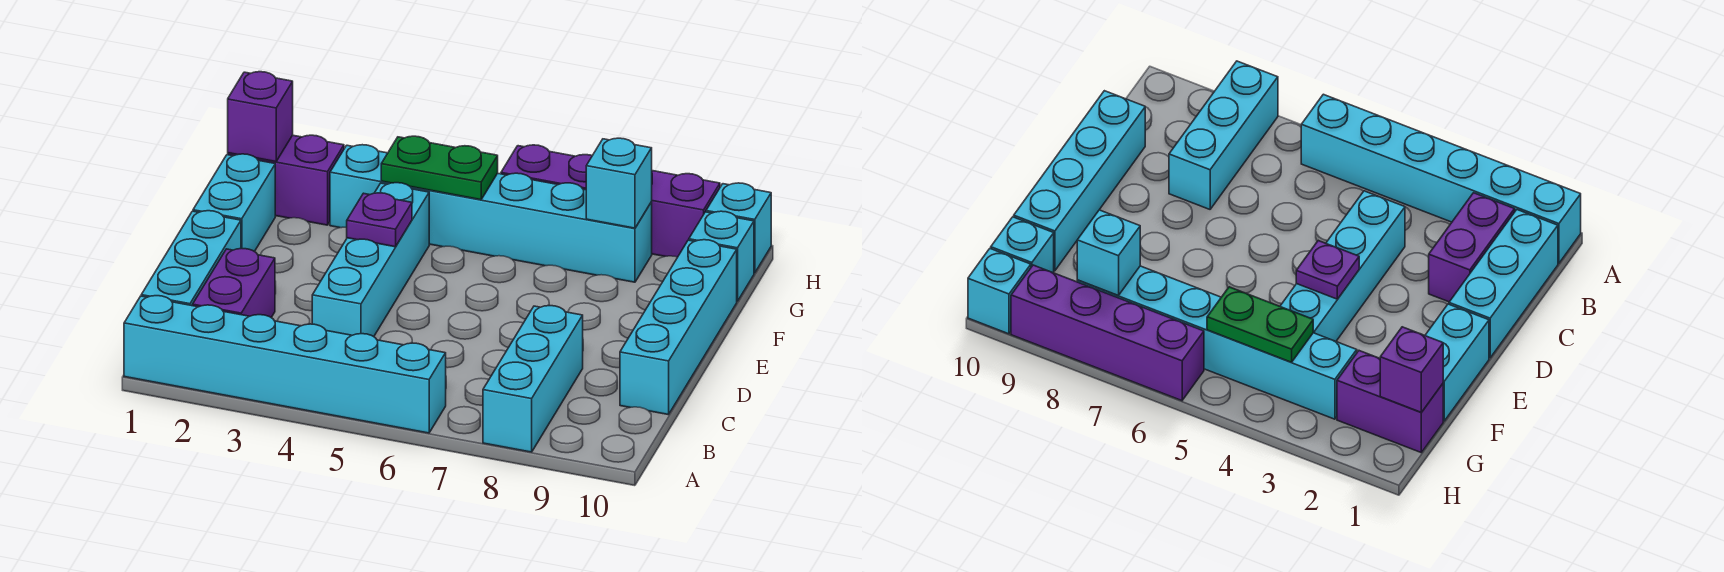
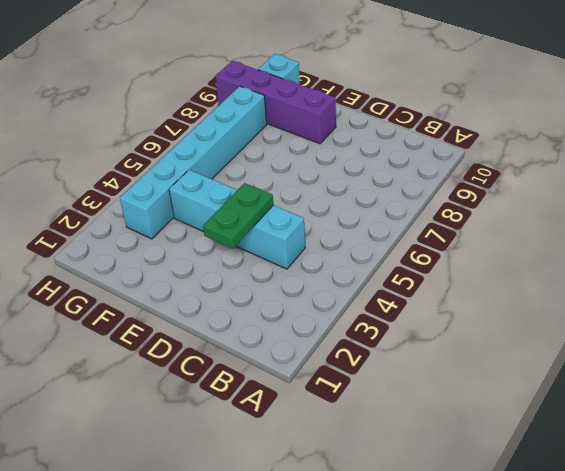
green plate D3:D4 level 2 -> green plate G4:G5 level 2
purple brick E9:H9 level 1 -> purple brick H6:H9 level 1
none -> cyan brick A1:A6 level 1
none -> cyan brick A8:C8 level 1
none -> cyan brick B1:D1 level 1

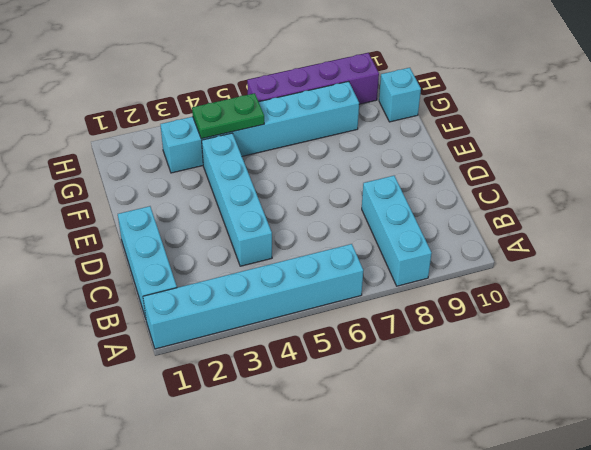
none -> purple brick B2:C2 level 1
none -> cyan brick C10:F10 level 1
none -> cyan brick E1:F1 level 1

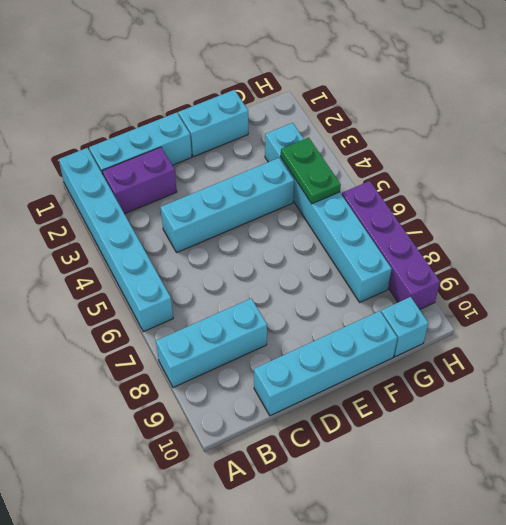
none -> purple brick G1:G2 level 1
none -> cyan brick H10 level 1
none -> purple plate E4 level 2

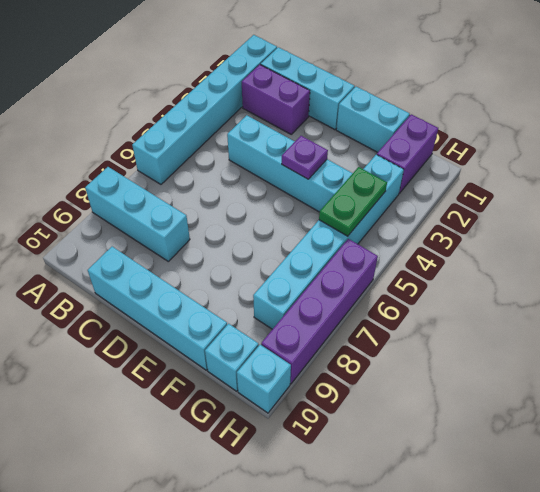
none -> purple brick G1 level 2
none -> cyan brick G8 level 2

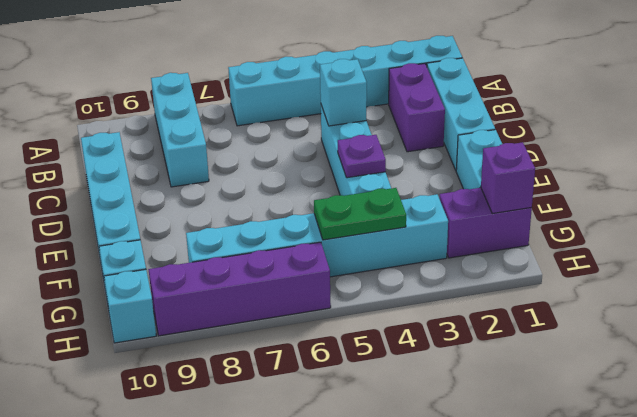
cyan brick C4 level 2 -> cyan brick G8 level 2

